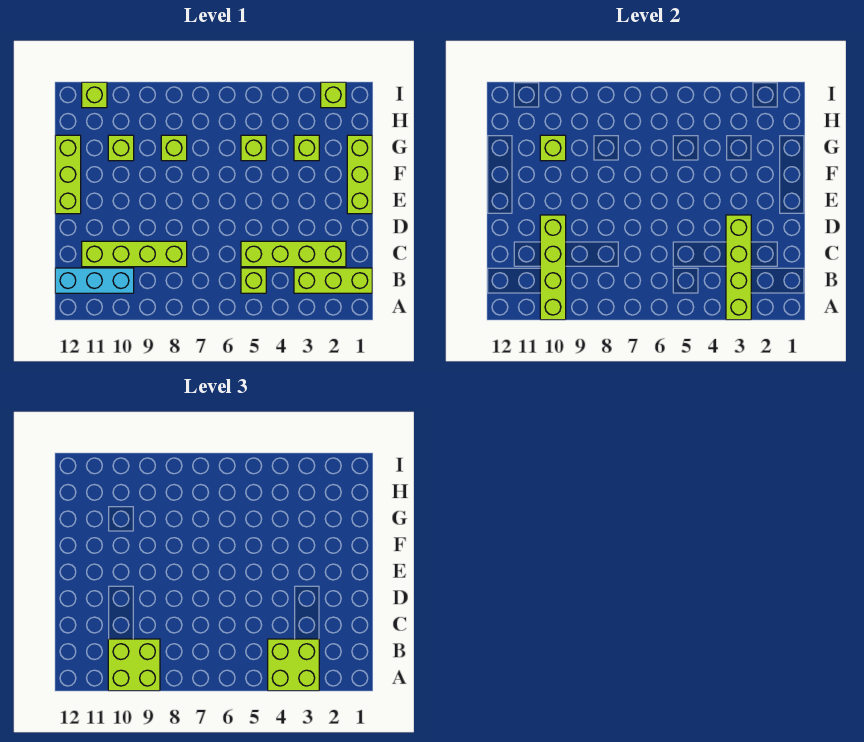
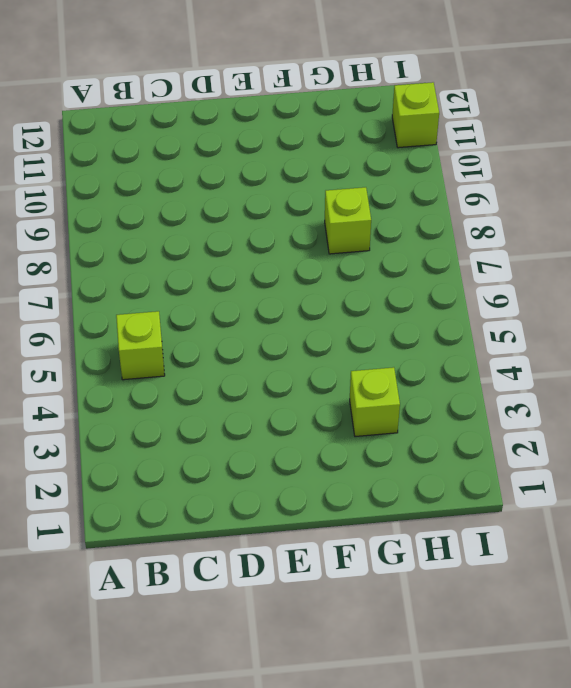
none -> lime brick B1:B3 level 1
none -> cyan brick B10:B12 level 1
none -> lime brick C2:C5 level 1

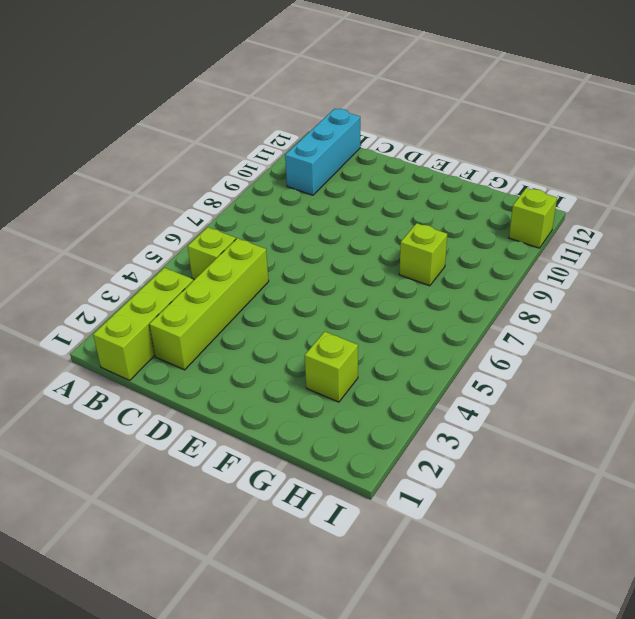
none -> lime brick C8:C11 level 1
none -> lime brick E1:G1 level 1
none -> lime brick E12:G12 level 1

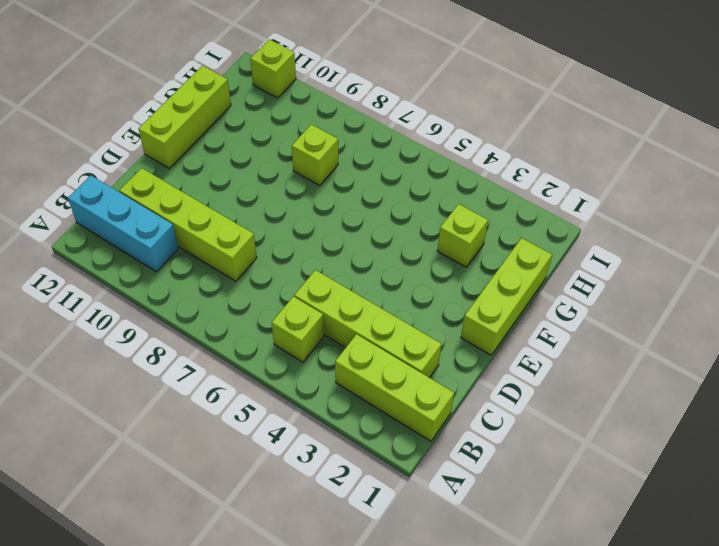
none -> lime brick G5 level 1
none -> lime brick G10 level 1
none -> lime brick I2 level 1

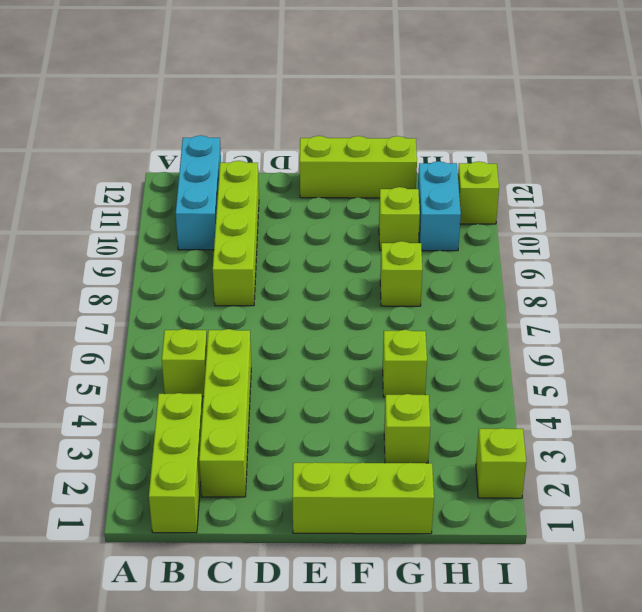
cyan brick H10:H11 level 1 -> none
none -> lime brick A3:D3 level 2
none -> lime brick A10:D10 level 2
none -> lime brick G10 level 2

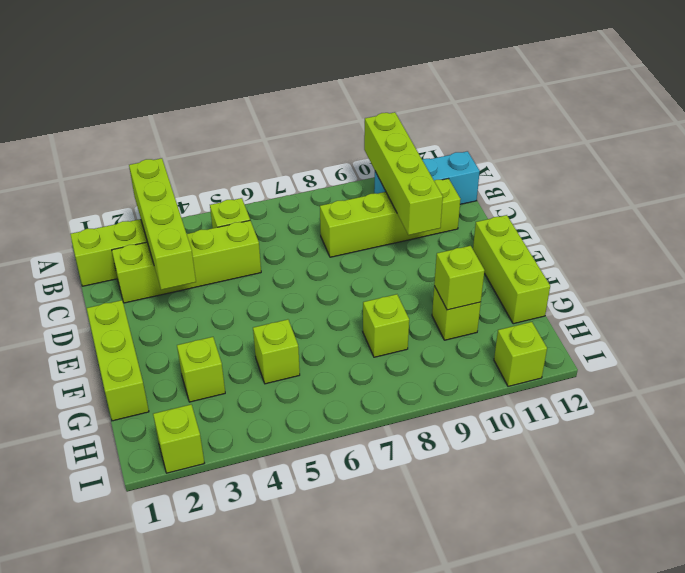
none -> lime brick A3:B4 level 3
none -> lime brick A9:B10 level 3

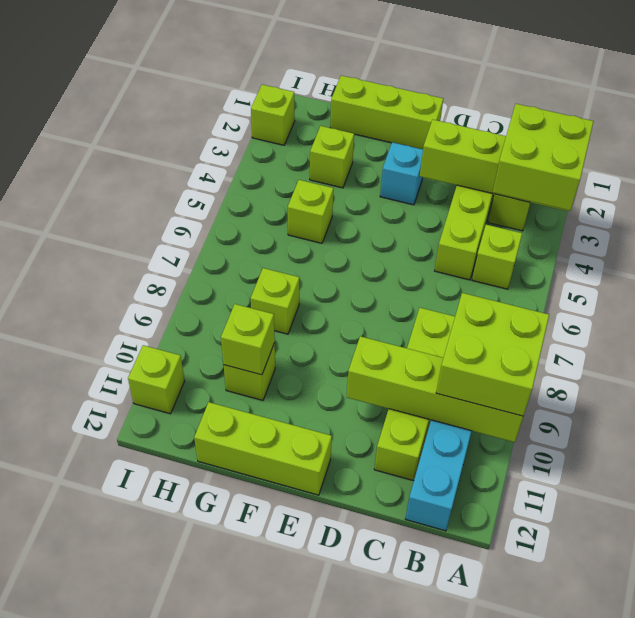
cyan brick E3 level 1 -> none

